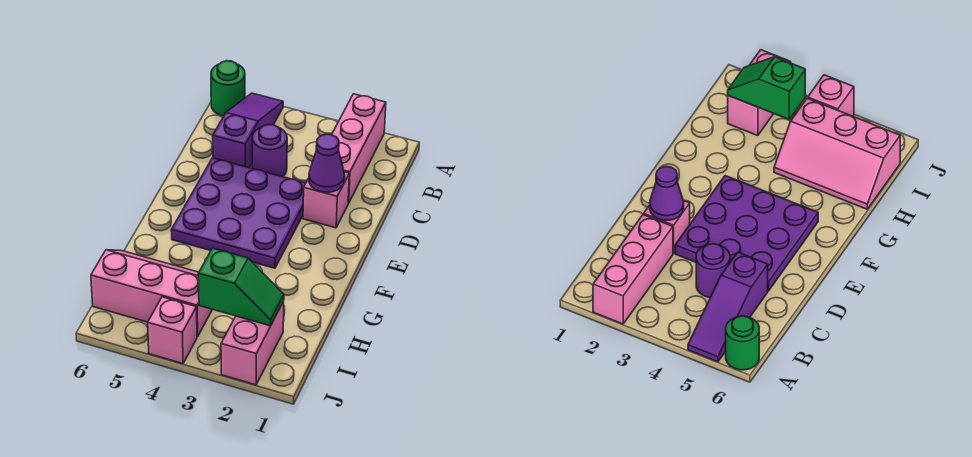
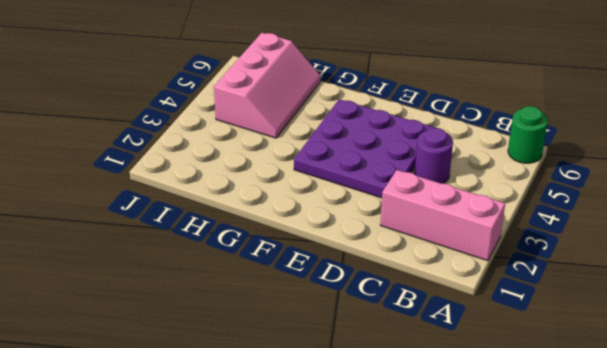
none -> purple slope A5:C5 level 1 top C
none -> pink brick D2 level 1

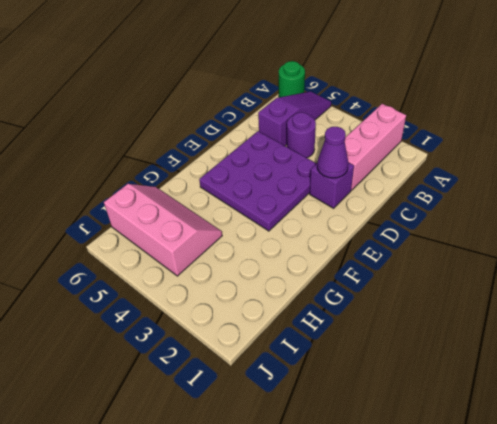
purple brick D2 level 1 -> pink brick D2 level 1
none -> pink brick I2:J2 level 1
none -> pink brick J4 level 1

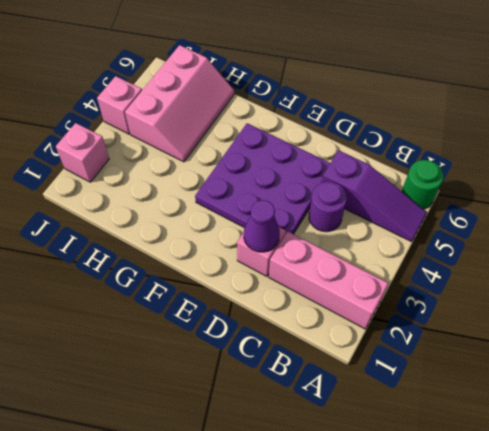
pink brick J2 level 1 -> pink brick I2:J2 level 1
none -> green slope I2:I3 level 2 top 3

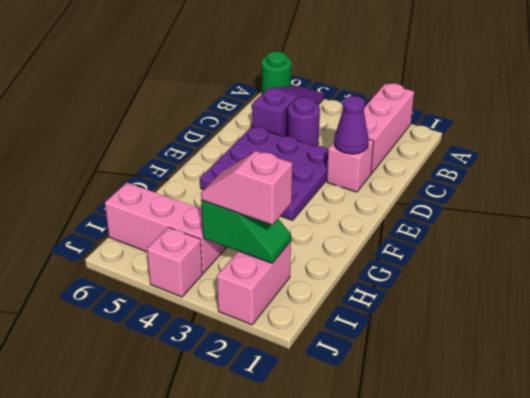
pink slope I2:I3 level 3 top 2 -> none

